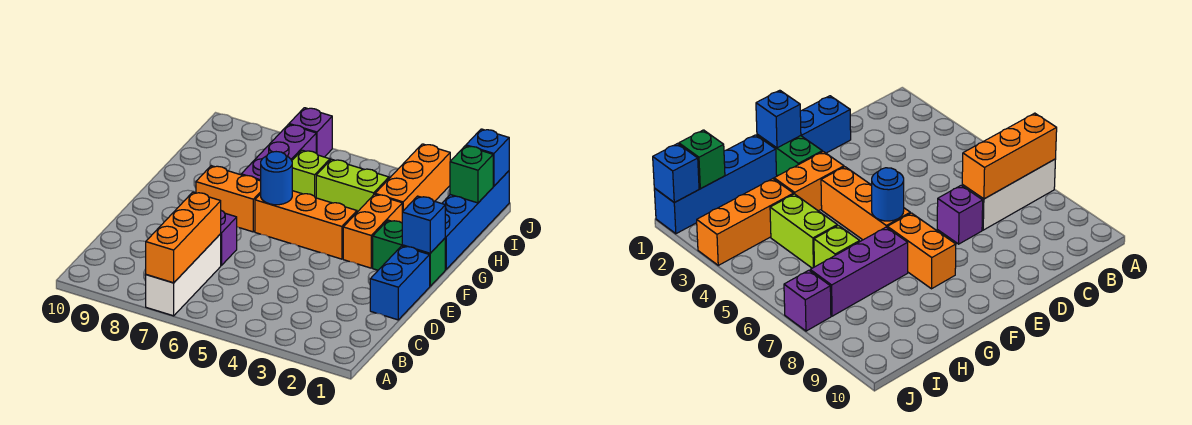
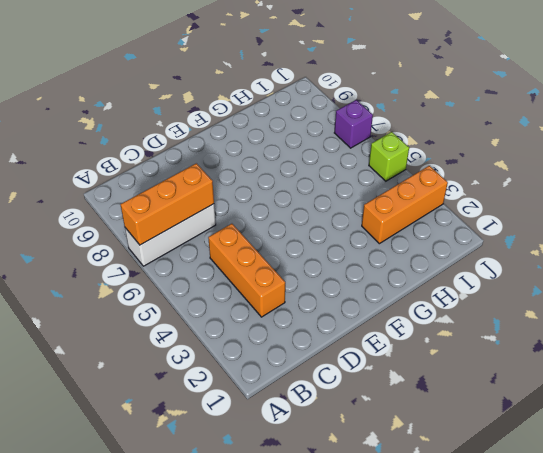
orange brick C3:C5 level 1 -> orange brick F4:F6 level 1
lime brick J5 level 1 -> lime brick H6 level 1
none -> blue brick D1:E1 level 1
none -> purple brick D7 level 1
none -> green brick F1:F2 level 1

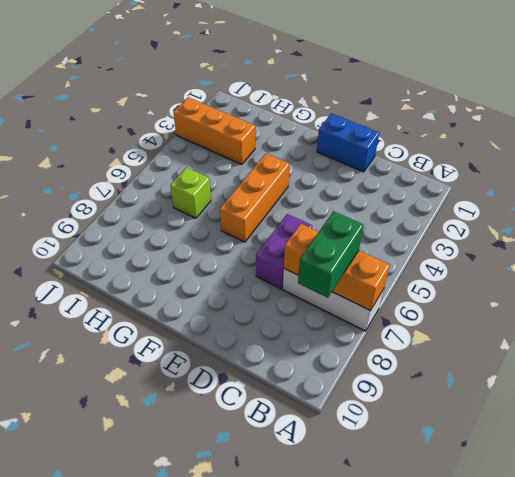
green brick B7:B8 level 3 -> green brick F1:F2 level 1
purple brick D6:D7 level 1 -> purple brick D7 level 1
none -> orange brick F3:G3 level 1
none -> orange brick F7:F8 level 1
none -> blue brick G1:J1 level 1

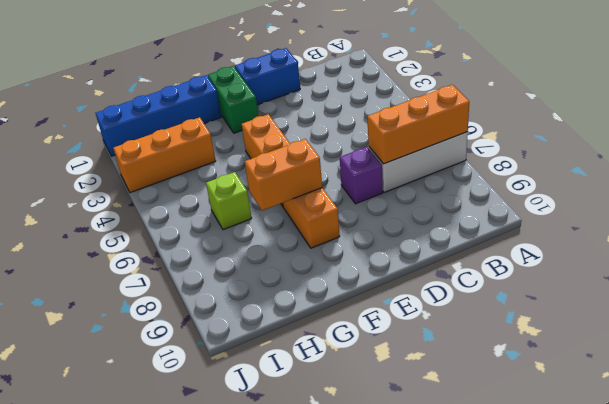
orange brick F7:G7 level 2 -> orange brick F3:G3 level 1
none -> purple brick G7:I7 level 1
none -> lime brick H4:H5 level 1
none -> purple brick J7 level 1

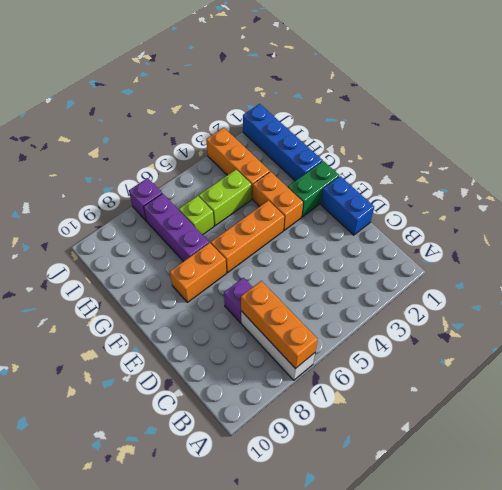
none -> blue brick F1 level 2
none -> blue round brick F6 level 2
none -> green brick I1 level 2

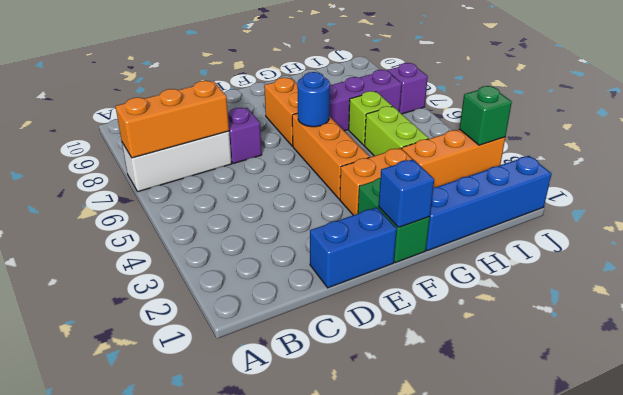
green brick J3 level 2 -> green brick I1 level 2
none -> blue brick J1 level 2

